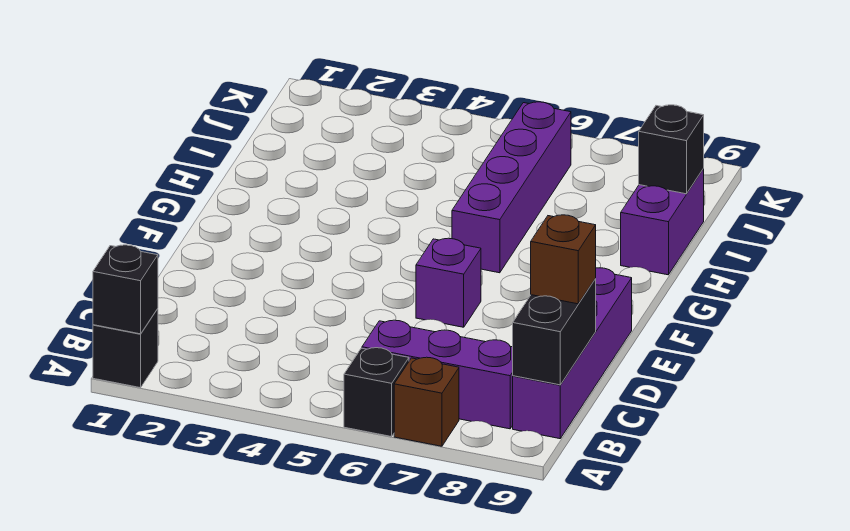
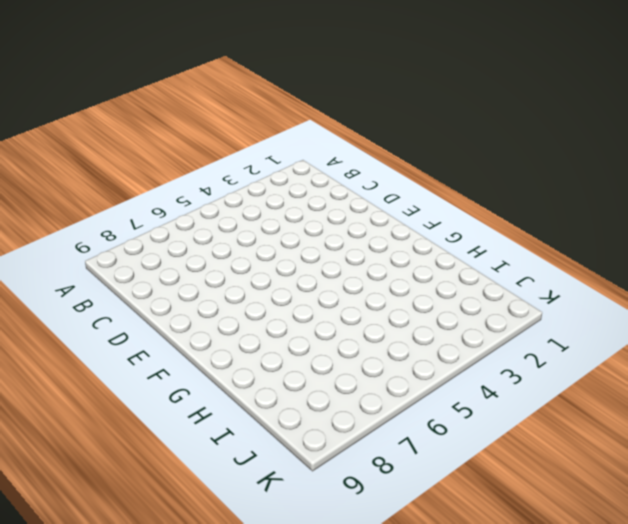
none -> black brick A1 level 1
none -> black brick A6 level 1
none -> brown brick A7 level 1

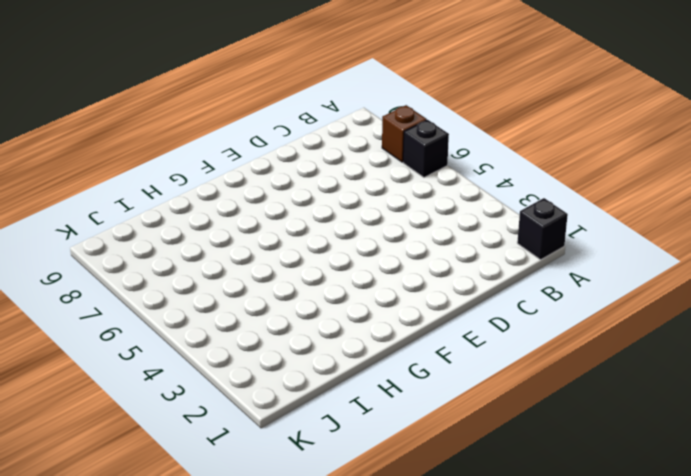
none -> purple brick B6:B8 level 1
none -> purple brick B9:E9 level 1
none -> purple brick E6 level 1

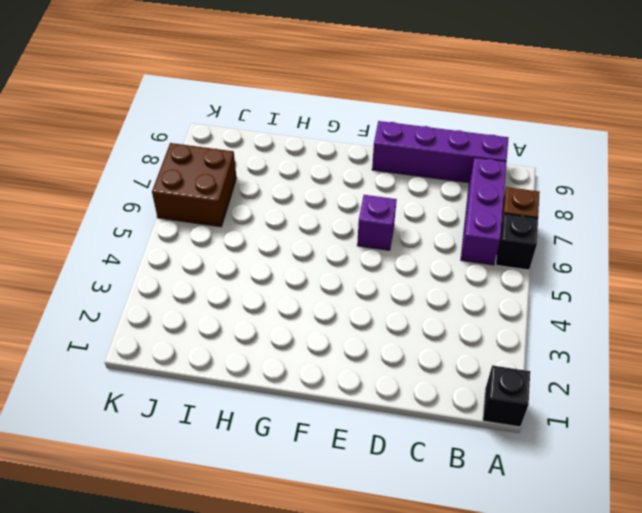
brown brick J6:K7 level 1 -> purple brick G6:J6 level 1
none -> purple brick H9:I9 level 1
none -> black brick A1 level 2
none -> black brick B9:C9 level 2

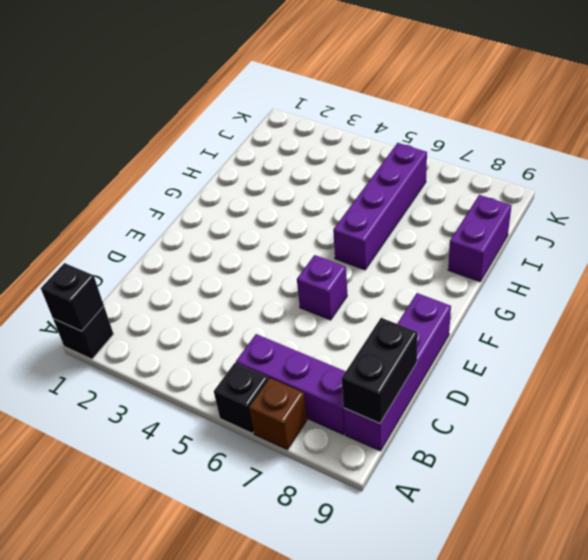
none -> black brick I9 level 2
none -> brown brick C9 level 3

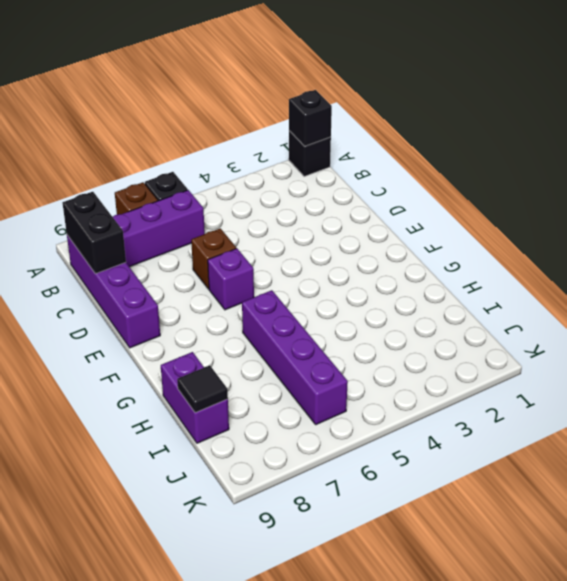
brown brick D6 level 1 -> brown brick C9 level 3
black tile I9 level 2 -> black brick I9 level 2

